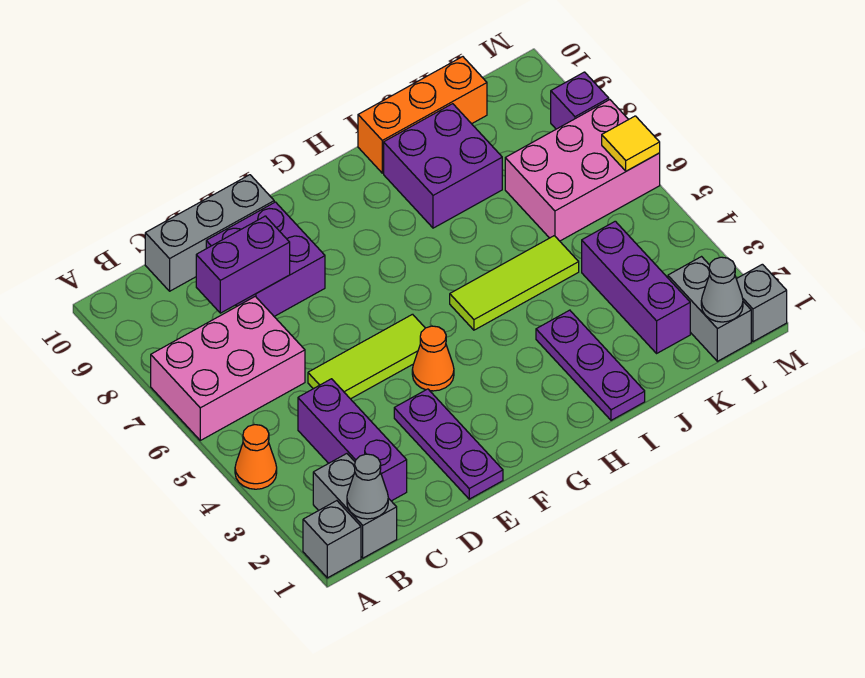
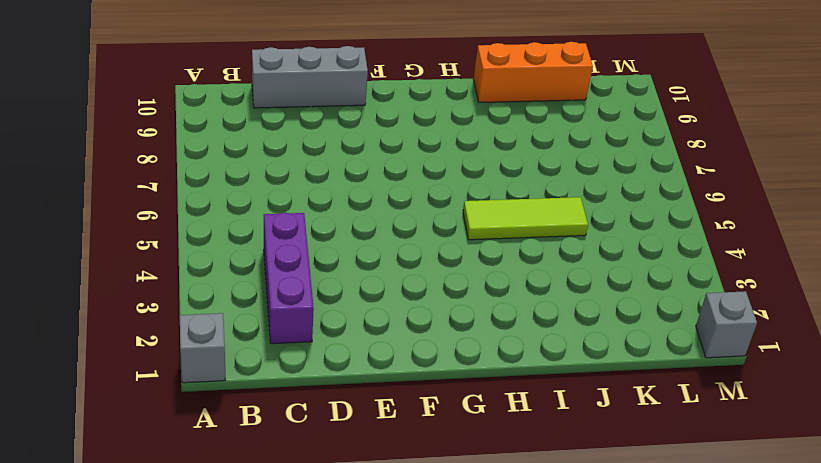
none -> orange cone A4 level 1
none -> pink brick A6:C7 level 1
none -> grey brick B1:B2 level 1

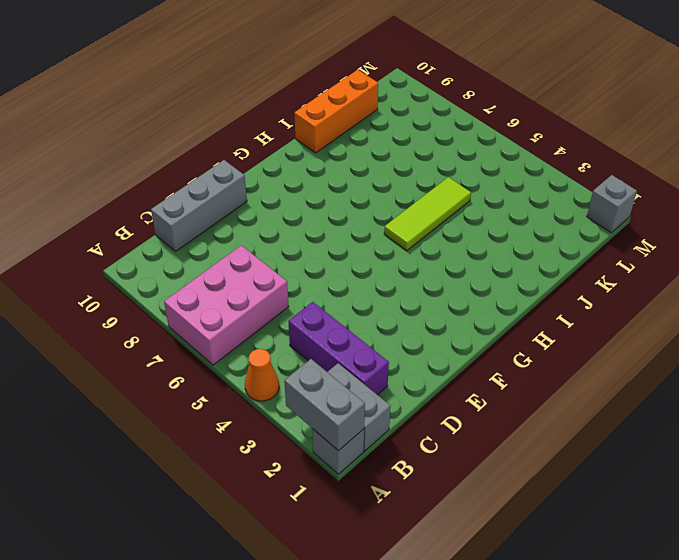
grey brick A1:A2 level 2 -> grey brick L1:L2 level 1
none -> lime tile D5:F5 level 1
none -> purple brick D8:E9 level 1
none -> purple plate E1:E3 level 1

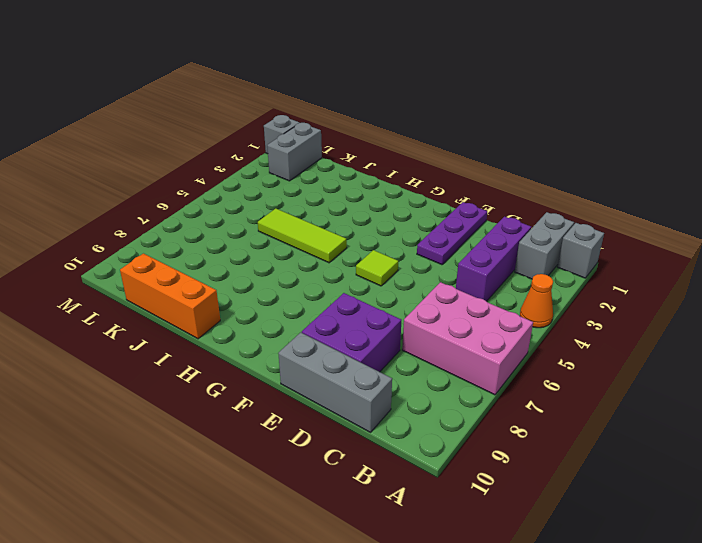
lime tile F5 level 1 -> lime tile D5:F5 level 1
none -> orange cone F4 level 1
none -> purple plate I1:I3 level 1
none -> purple brick I8:J9 level 1

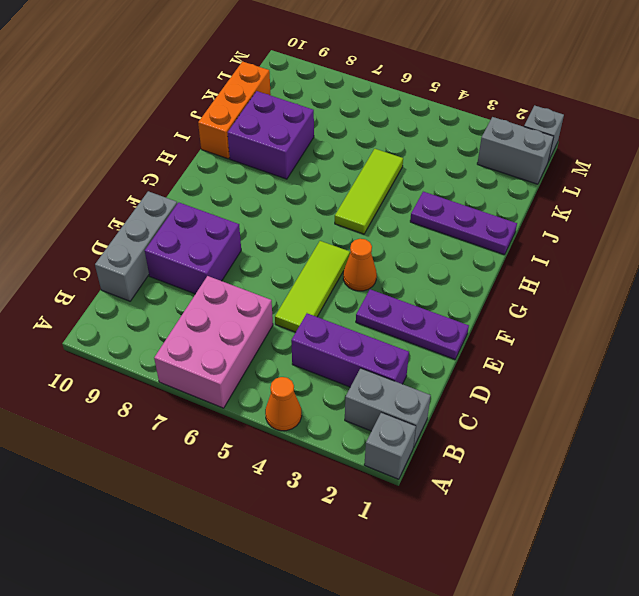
none -> purple brick K2:K4 level 1
none -> pink brick K6:M7 level 1
none -> purple brick M8 level 1

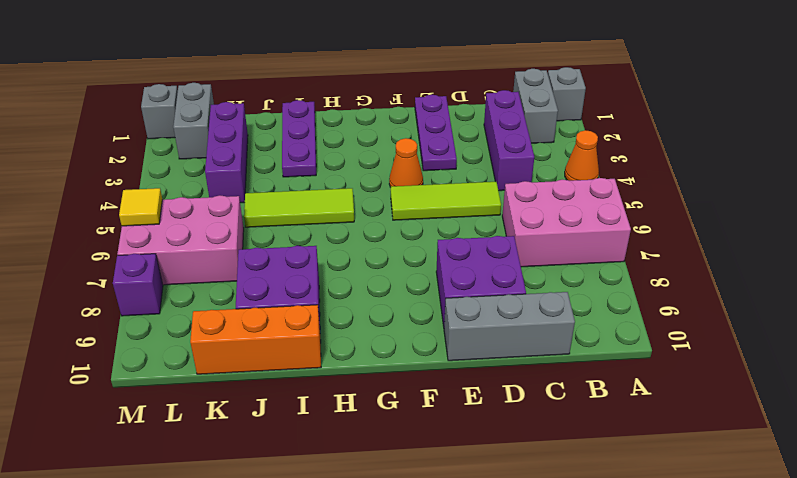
none -> grey cone B1 level 2
none -> purple brick C8:D8 level 2
none -> grey cone L1 level 2

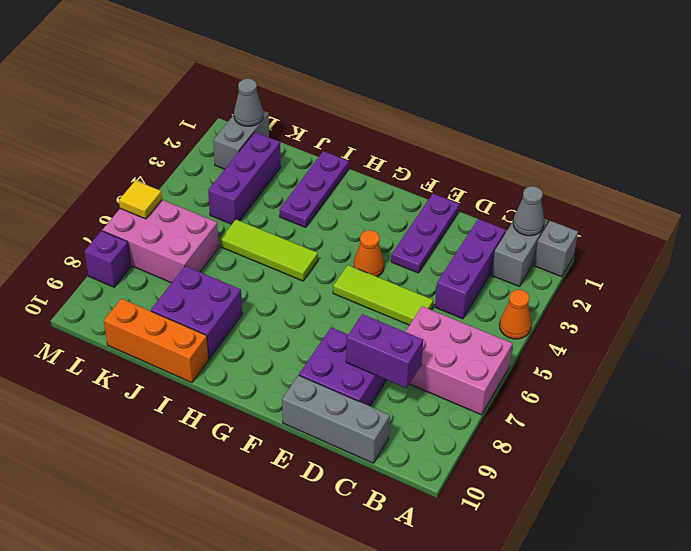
none -> grey brick M1 level 1

